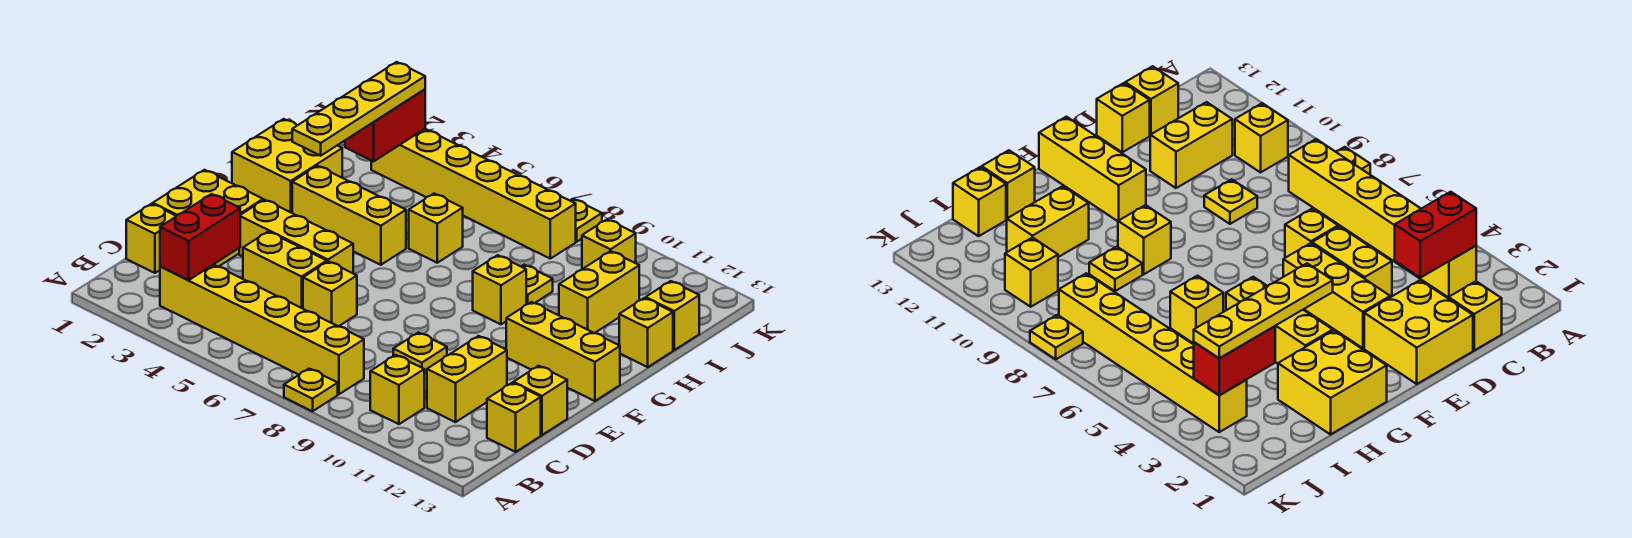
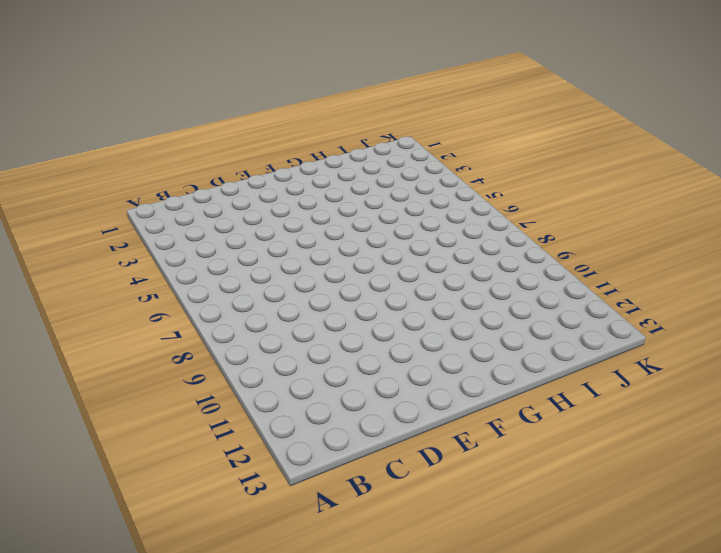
none -> yellow plate A8 level 1
none -> yellow brick B3:B8 level 1
none -> yellow brick B10 level 1

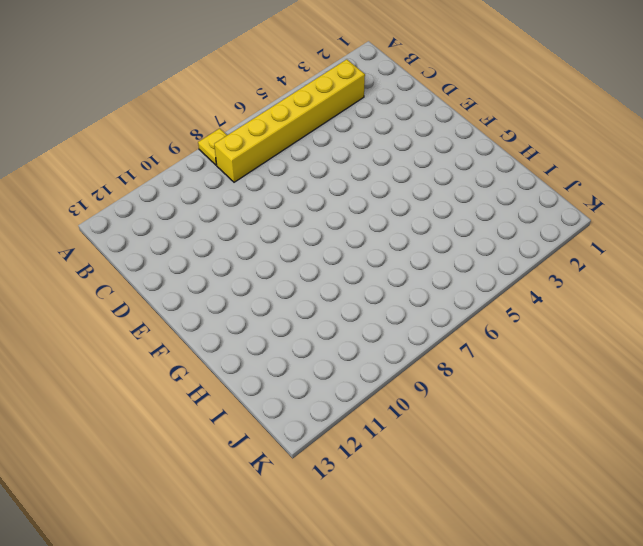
none -> yellow brick B10 level 1
none -> yellow brick C1 level 1
none -> yellow brick C11:D11 level 1

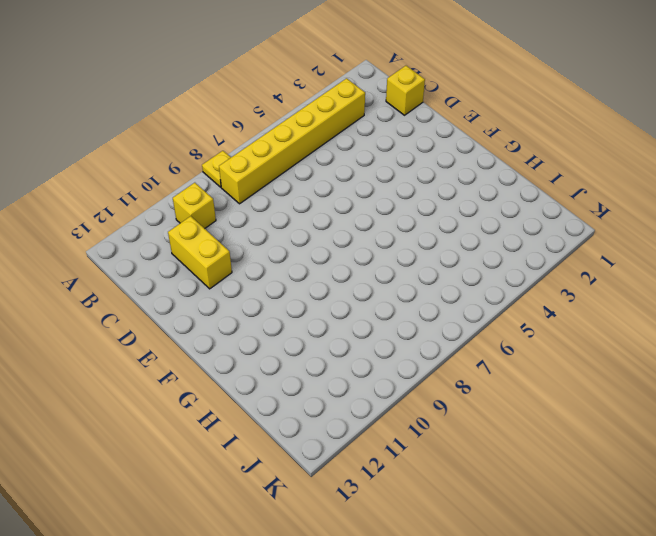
none -> yellow brick C13 level 1
none -> yellow brick D1:E2 level 1
none -> yellow brick D4:D5 level 1

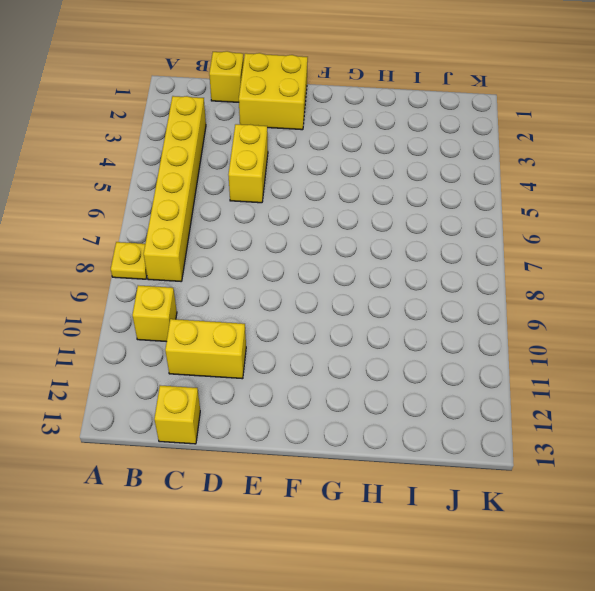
none -> yellow brick D6 level 1
none -> yellow plate D9 level 1
none -> yellow brick D13 level 1

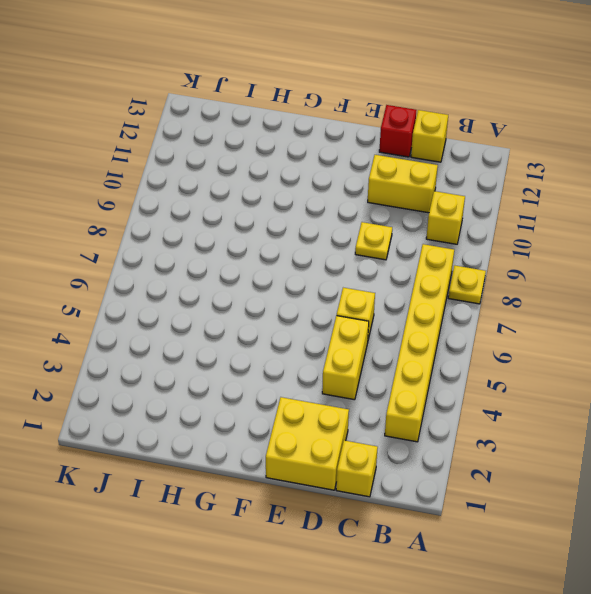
red brick D13 level 1 -> yellow brick D13 level 1
none -> yellow brick E3:E5 level 1
none -> yellow brick F11:F13 level 1
none -> yellow brick G1:H2 level 1

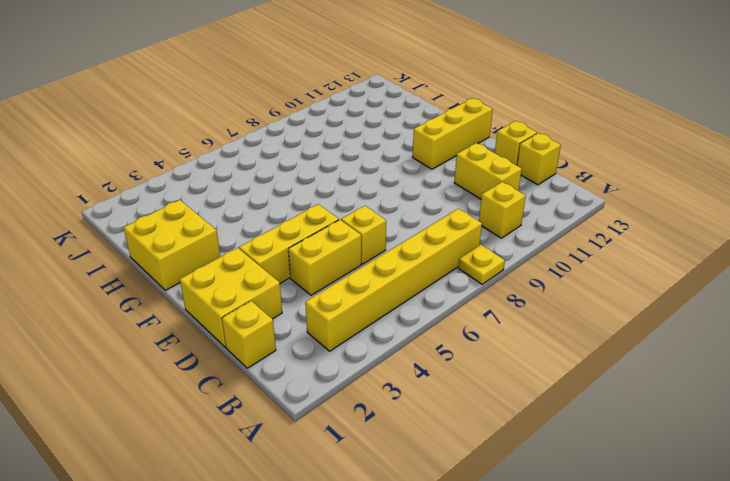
none -> yellow plate D9 level 1
none -> yellow brick G3:G5 level 1
none -> yellow brick G9 level 1

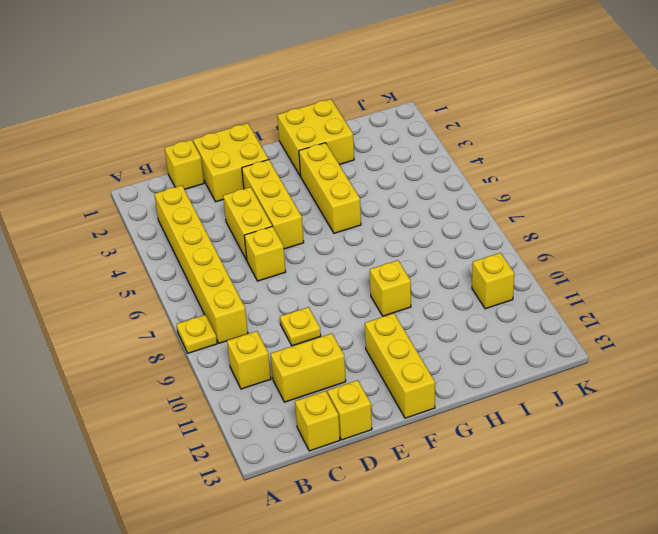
none -> yellow brick H6 level 1
none -> yellow plate H9 level 1
none -> yellow brick H11:I11 level 1

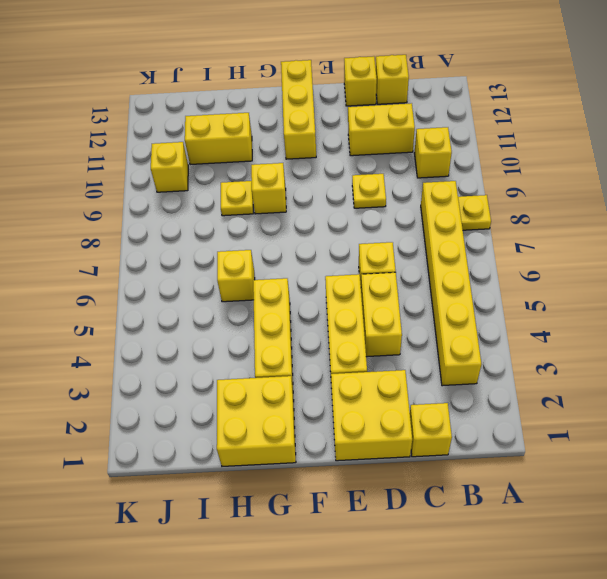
none -> yellow brick H13 level 1
none -> yellow brick I13 level 1
none -> yellow brick J3:J8 level 1

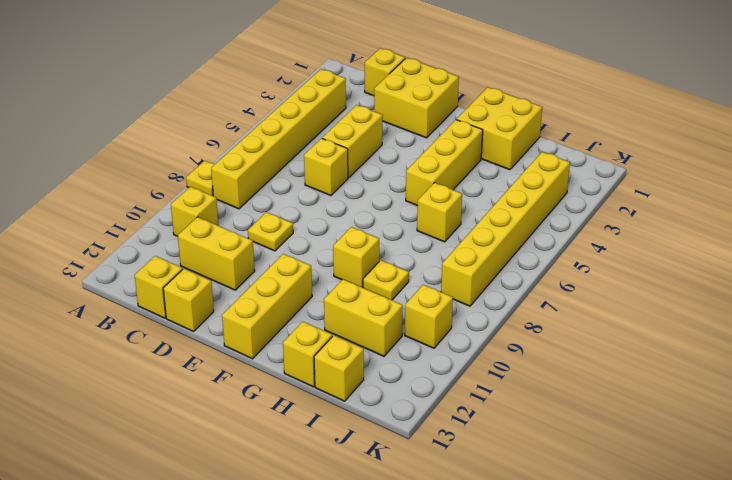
none -> yellow brick E3:E5 level 1
none -> yellow plate K8 level 1
none -> red brick B3:C3 level 2

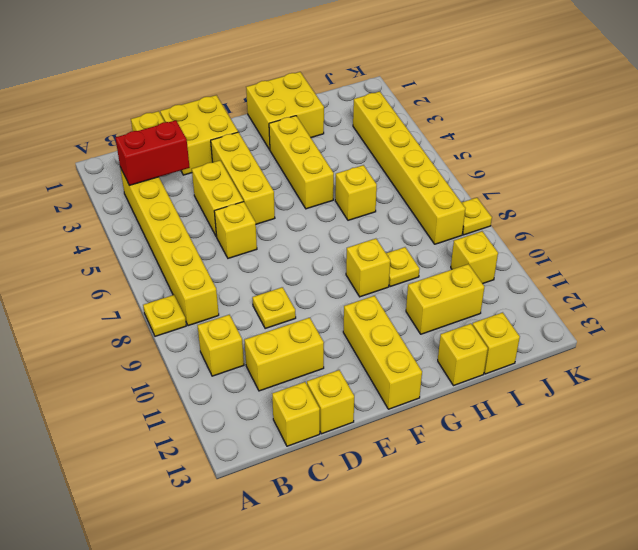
none -> red brick I3:J3 level 2
none -> yellow plate G3:J3 level 3

